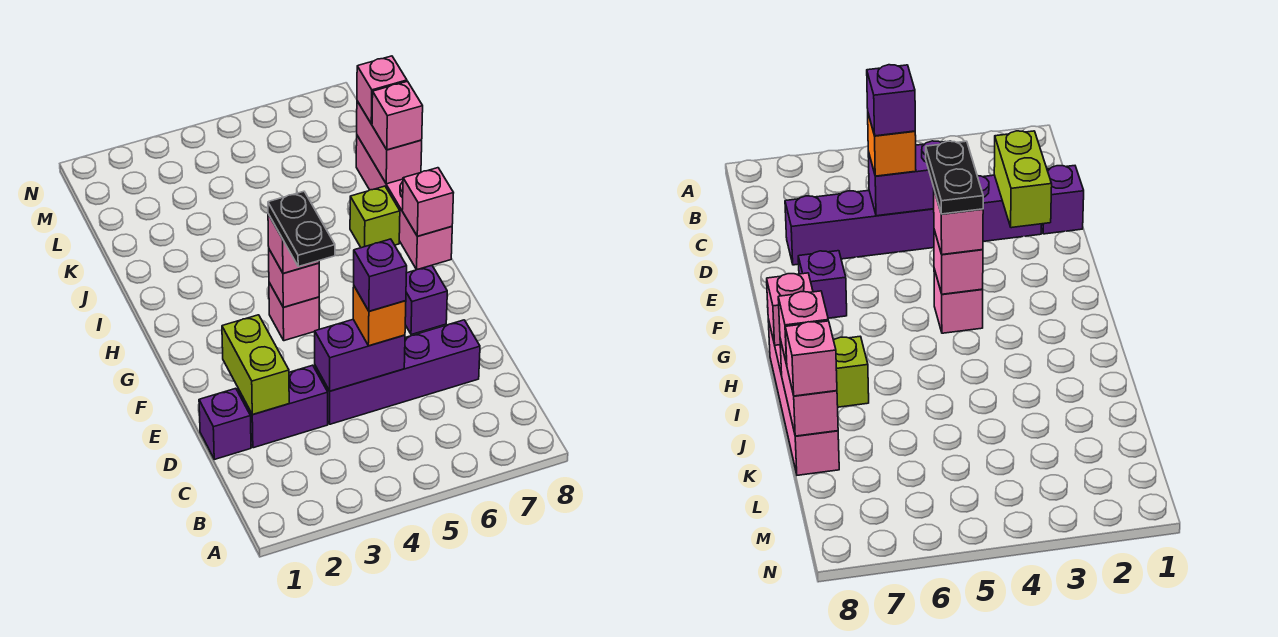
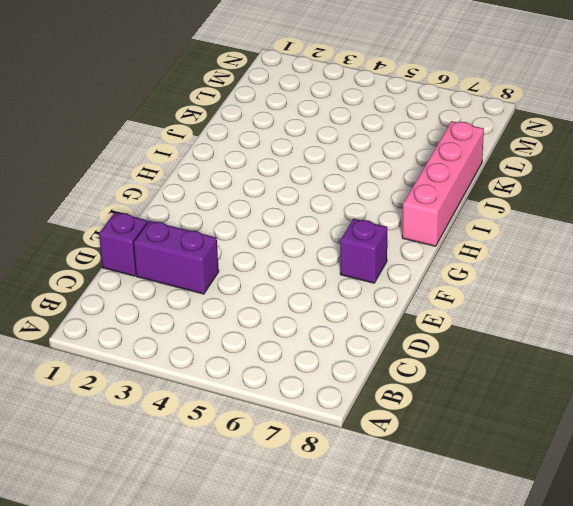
none -> purple brick D4:D7 level 1
none -> pink brick G4 level 1
none -> lime brick I7 level 1

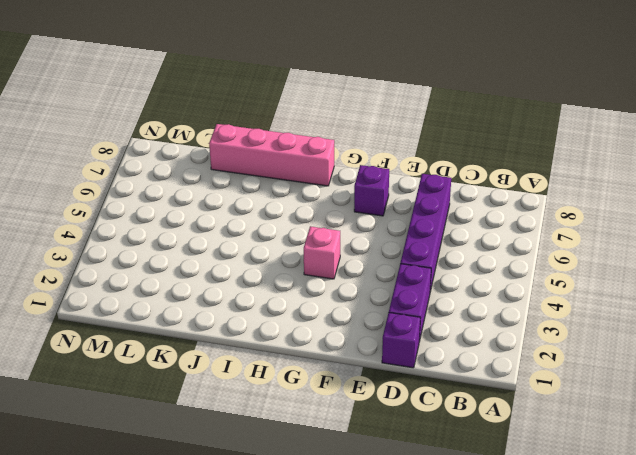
none -> lime brick I7 level 1
none -> lime brick D2:E2 level 2
none -> purple brick D4:D5 level 2

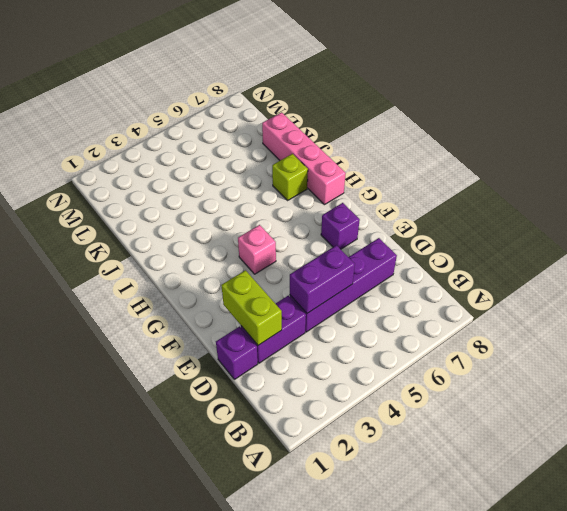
none -> pink brick G4 level 2
none -> pink brick H8 level 2
none -> pink brick J8:K8 level 2

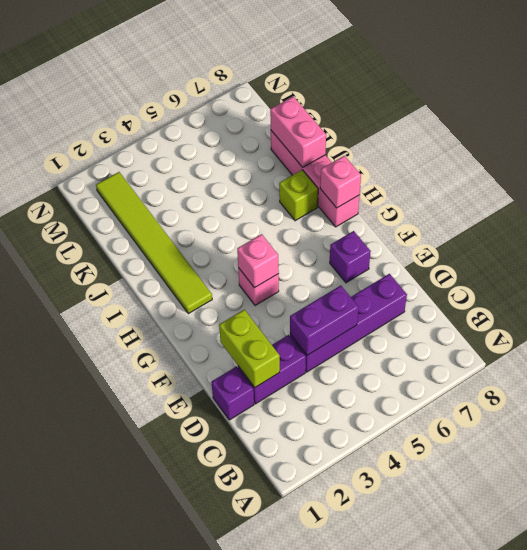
lime tile H2:M2 level 1 -> none
none -> orange brick D5 level 3
none -> pink brick G4 level 3
none -> pink brick J8 level 3

